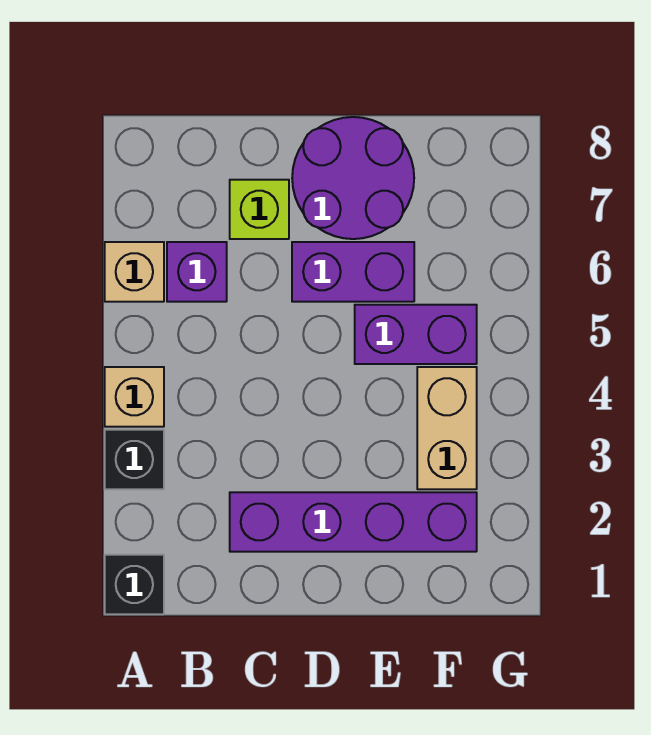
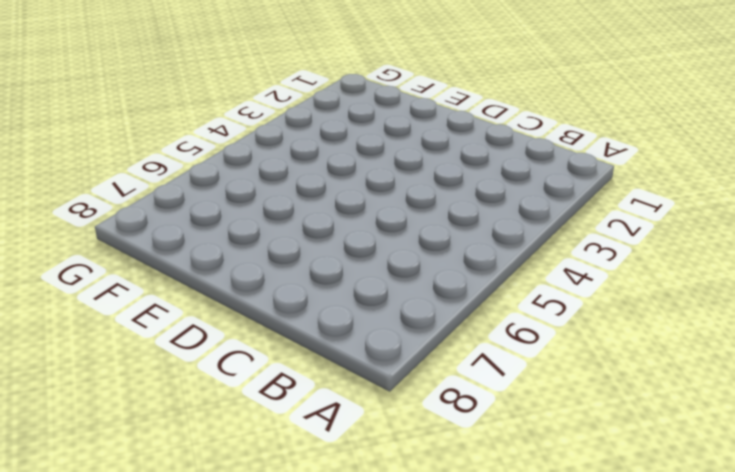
none -> black brick A1 level 1
none -> black brick A3 level 1

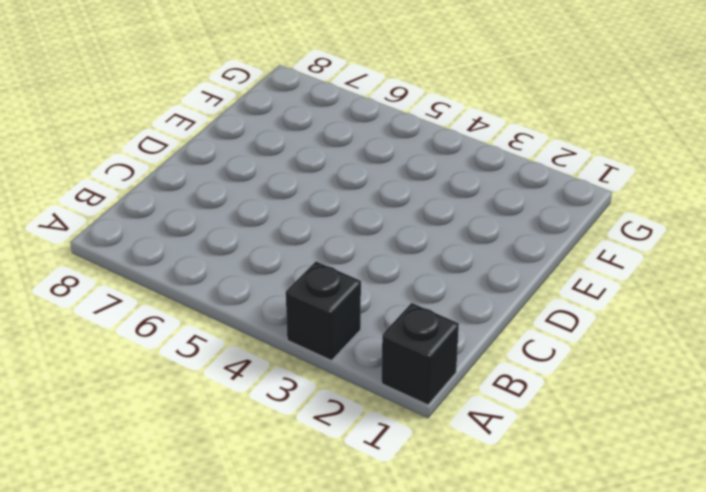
none -> tan brick A4 level 1
none -> tan brick A6 level 1

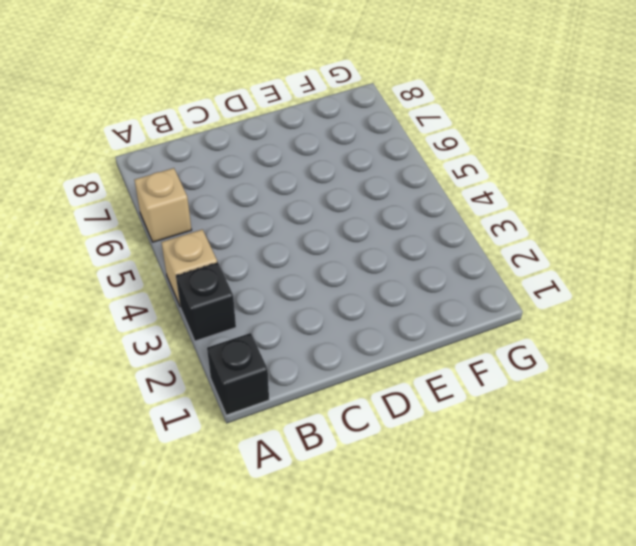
none -> purple brick B6 level 1
none -> purple brick C2:F2 level 1

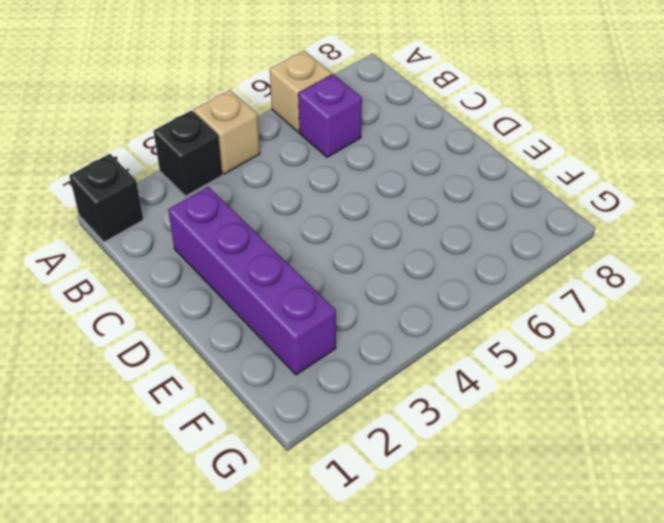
none -> lime brick C7 level 1
none -> purple brick D6:E6 level 1

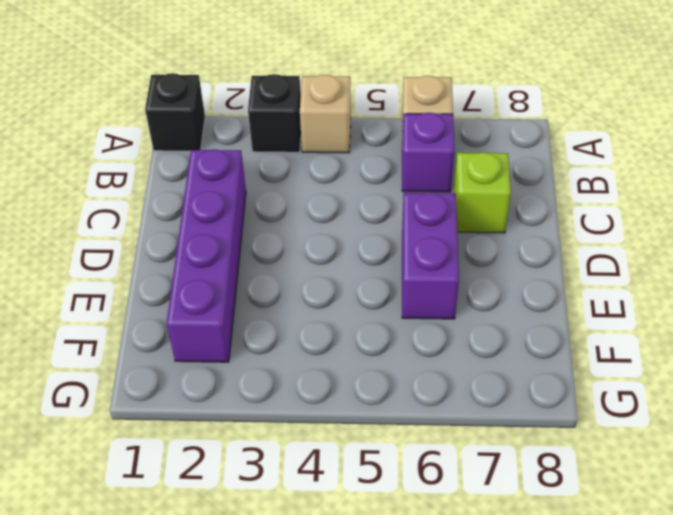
none -> purple round brick D7:E8 level 1
none -> purple brick E5:F5 level 1

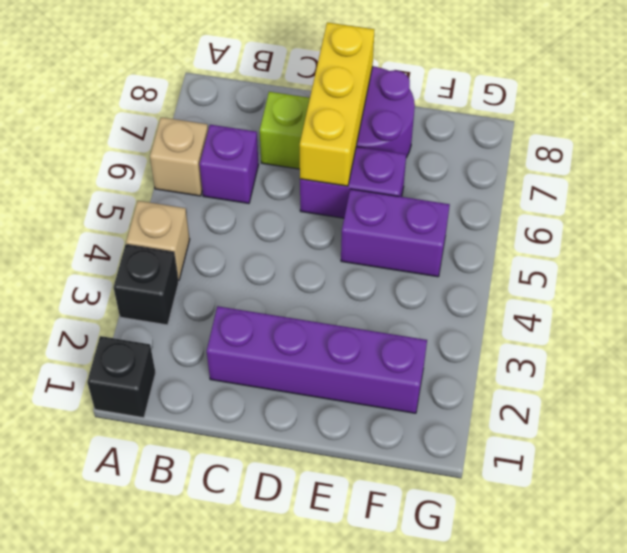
yellow brick D6:D8 level 2 -> none
none -> tan brick F3:F4 level 1

